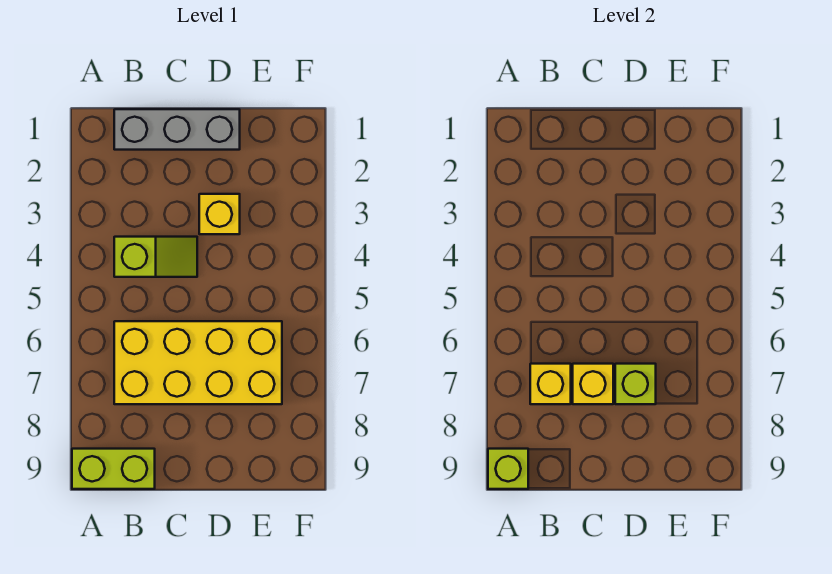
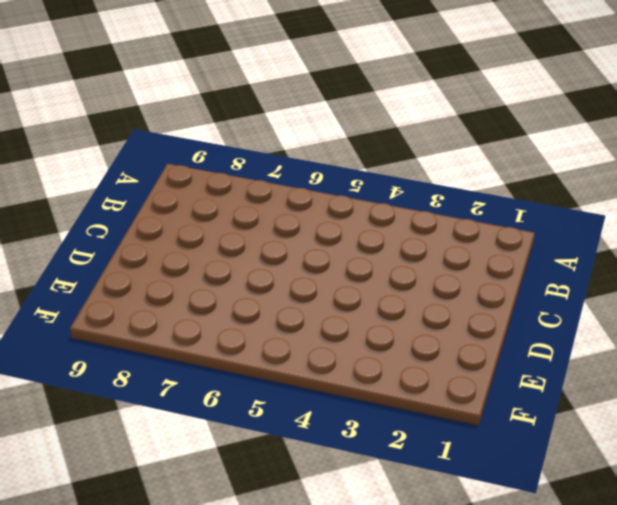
none -> lime brick A9:B9 level 1
none -> grey brick B1:D1 level 1

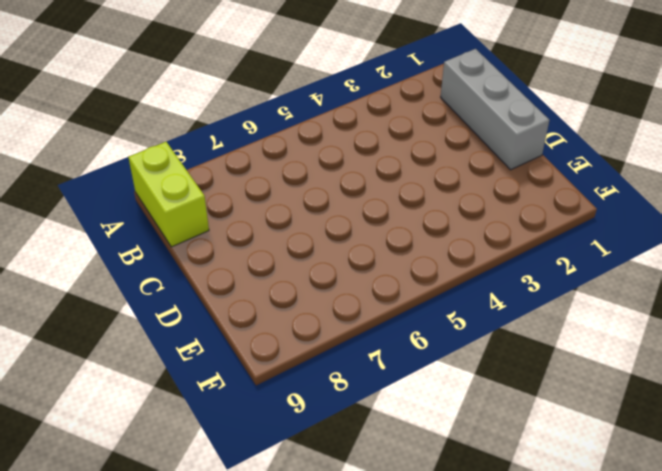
none -> lime slope B4:C4 level 1 top B
none -> yellow brick B6:E7 level 1

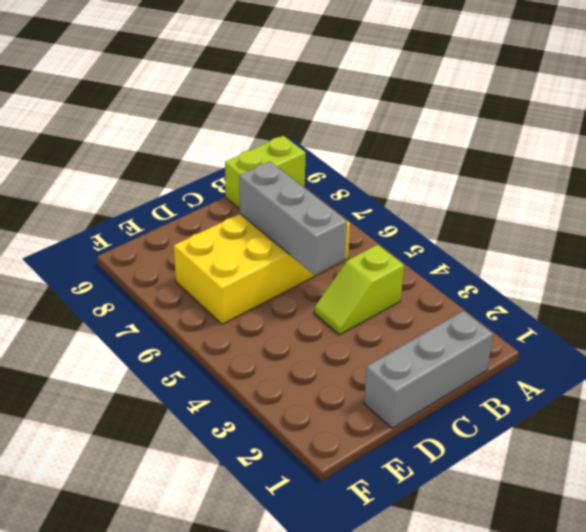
grey brick C5:C7 level 2 -> yellow brick C7 level 2
none -> yellow brick D3 level 1
none -> lime brick A9 level 2

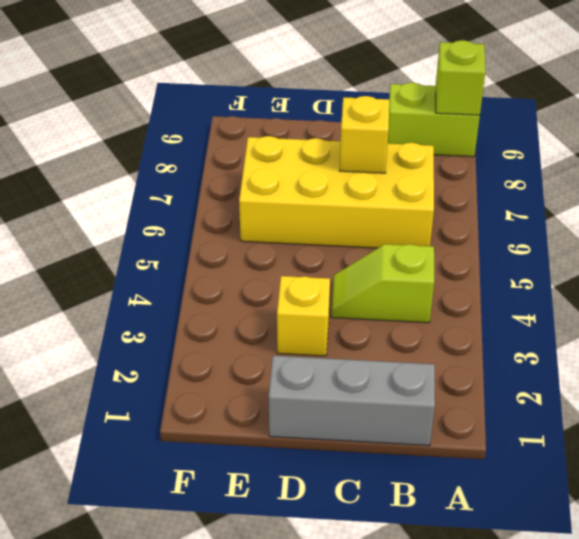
none -> yellow brick B7 level 2
none -> lime brick D7 level 2

